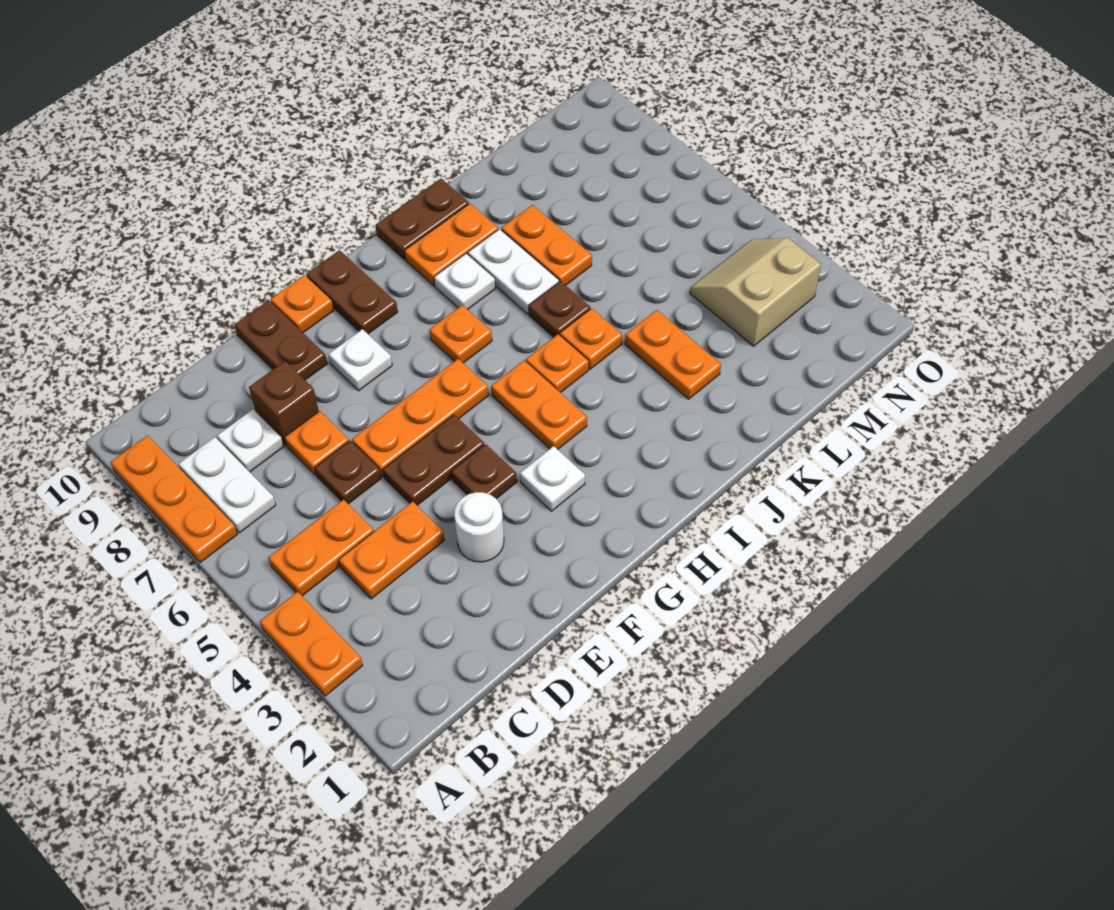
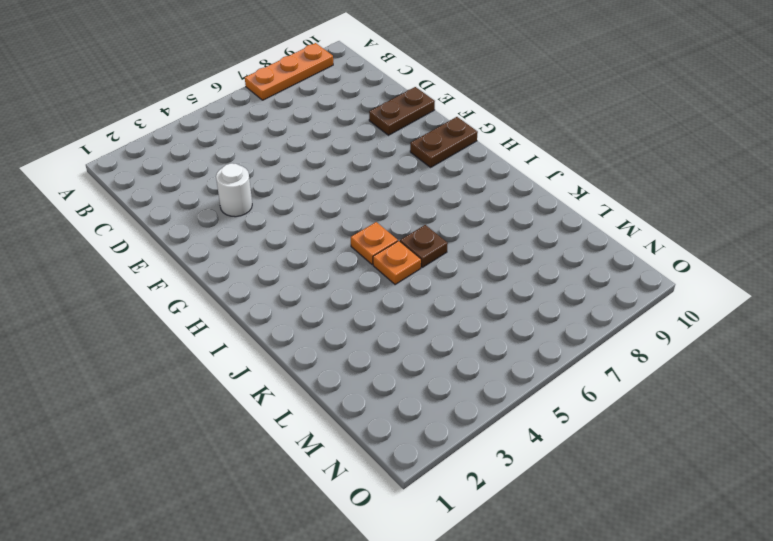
none -> orange plate A3:A4 level 1
none -> orange plate B5:C5 level 1
none -> white plate B7:B8 level 1
none -> orange plate C4:D4 level 1

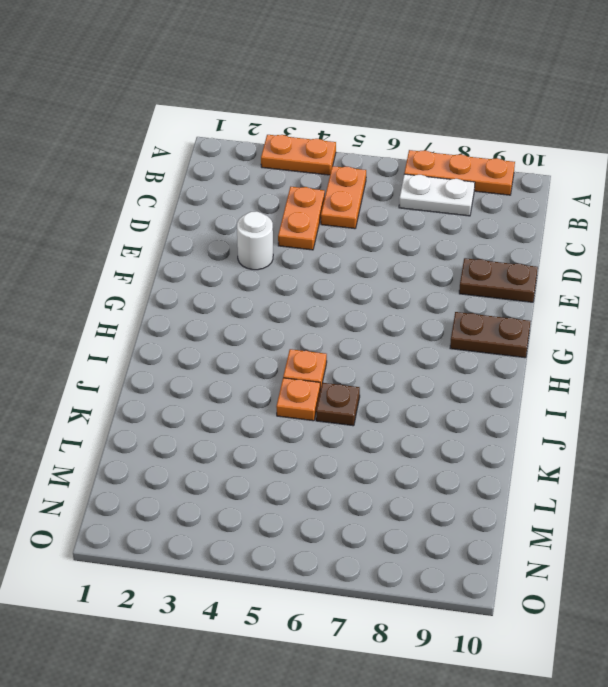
none -> white plate C8 level 1
none -> brown plate D6 level 1
none -> orange plate D7 level 1
none -> brown brick D8 level 1

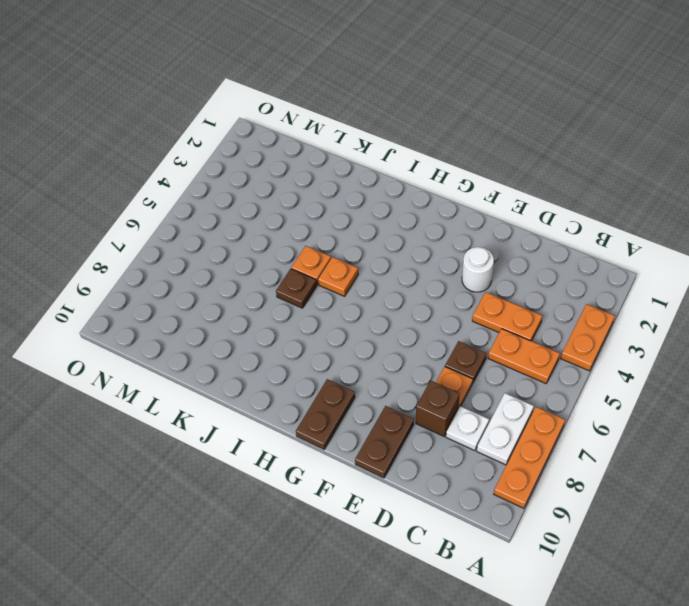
none -> brown plate E5:F5 level 1
none -> orange plate E6:G6 level 1
none -> brown plate F4 level 1
none -> white plate F8 level 1

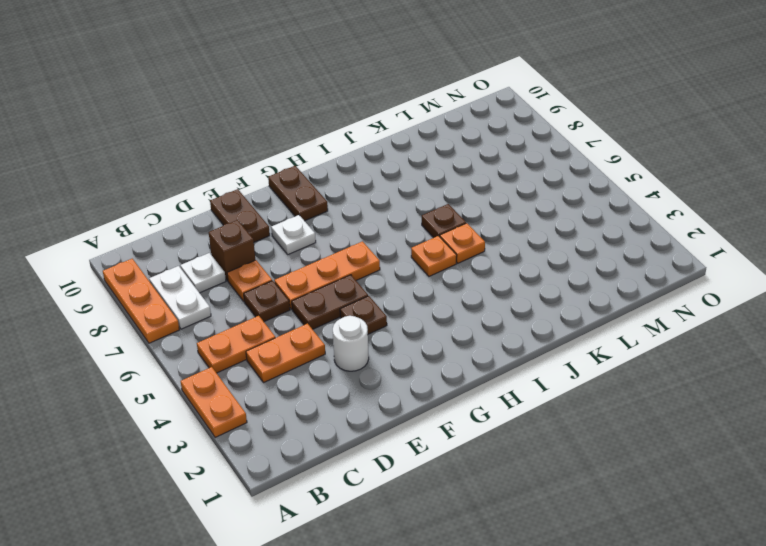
none -> orange plate F10 level 1
none -> white plate G3 level 1
none -> orange plate H4:H5 level 1
none -> orange plate H7 level 1

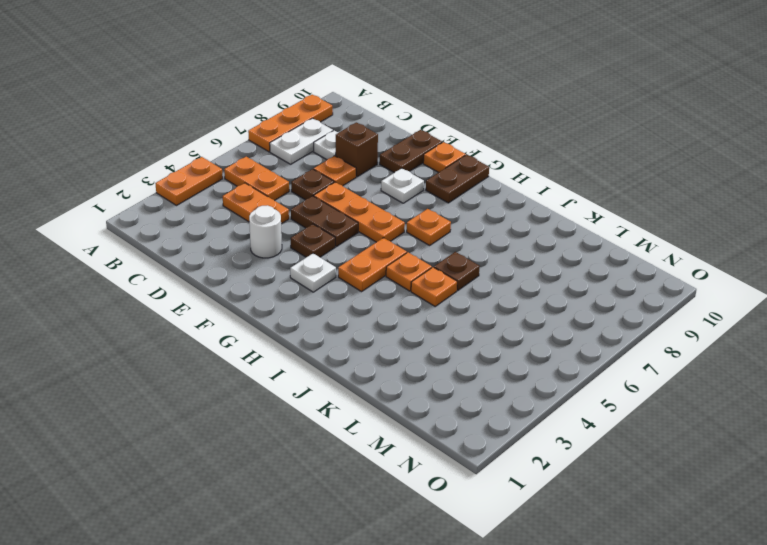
none -> white plate I8 level 1
none -> orange plate I9:J9 level 1
none -> brown plate I10:J10 level 1
none -> white plate J7:J8 level 1

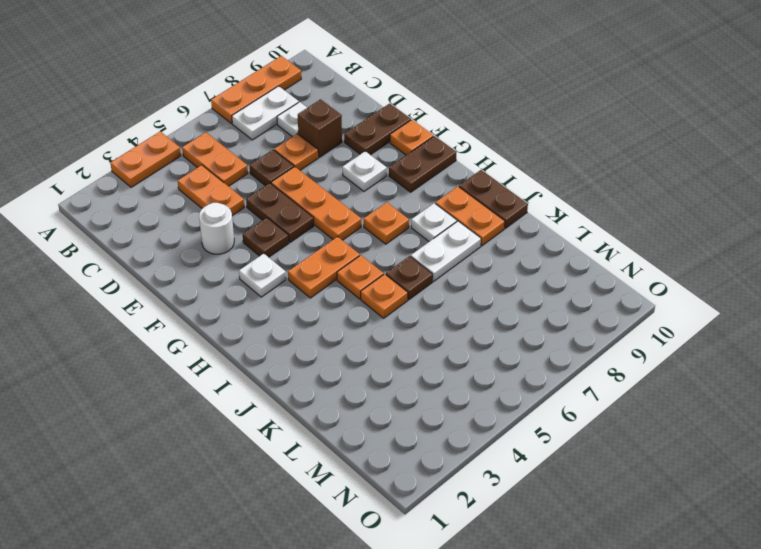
none -> orange plate K3:K4 level 1
none -> orange plate K7:K8 level 1
none -> tan slope M3:N4 level 1 top 3

